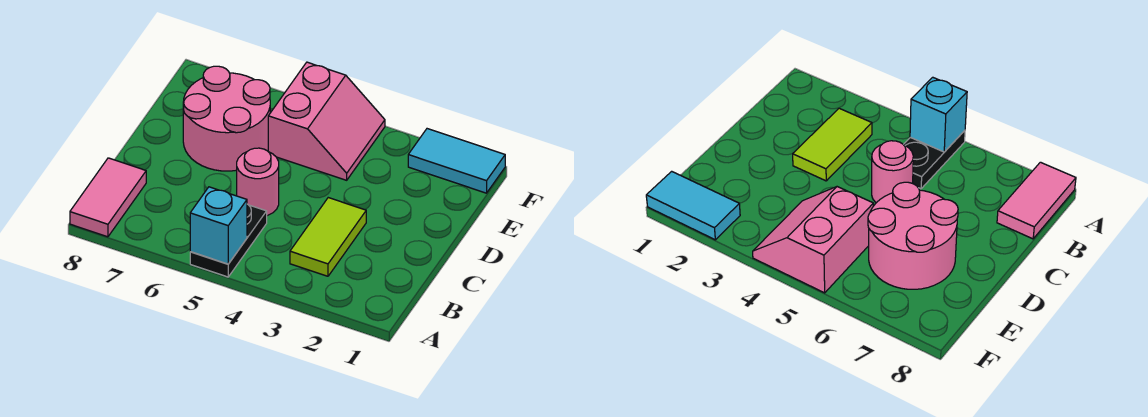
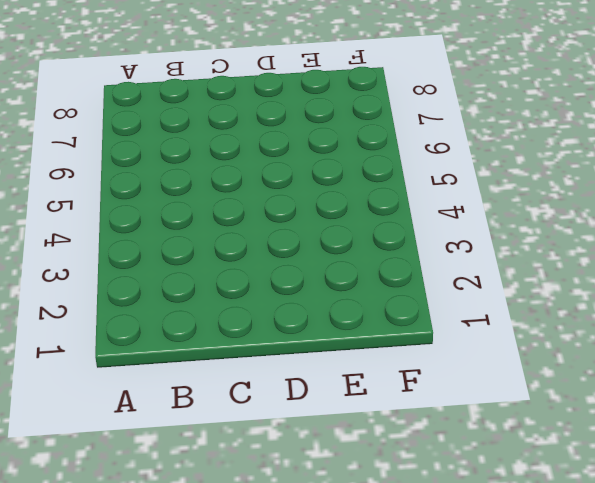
none -> black plate A5:B5 level 1
none -> pink tile A8:B8 level 1

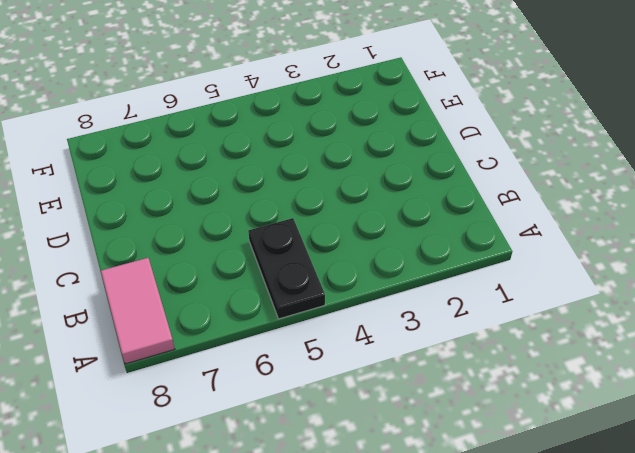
none -> lime tile B3:C3 level 1
none -> pink round brick C5 level 1

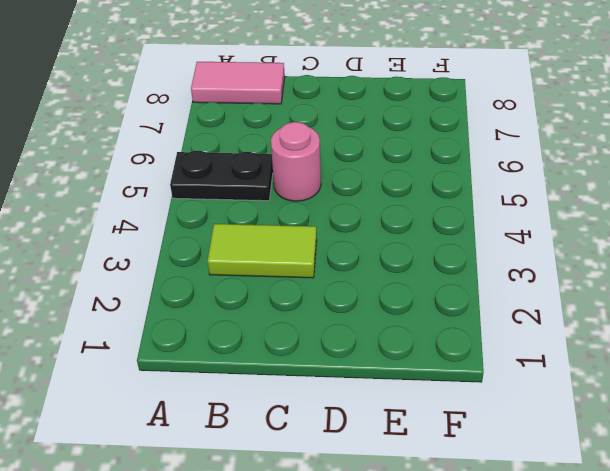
none -> pink round brick D6:E7 level 1
none -> pink slope E4:F5 level 1 top 5

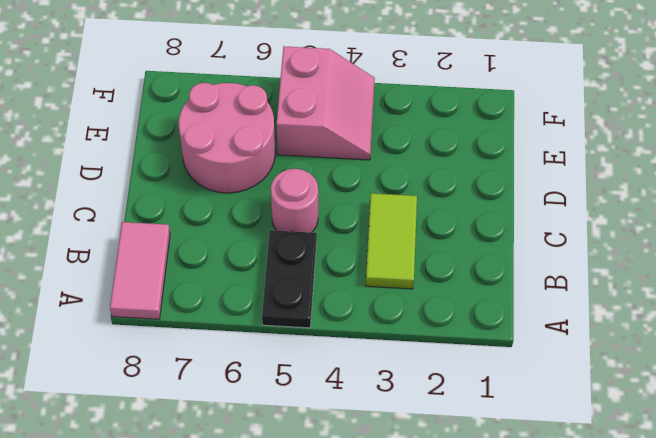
none -> cyan tile F1:F2 level 1
none -> cyan brick A5 level 2

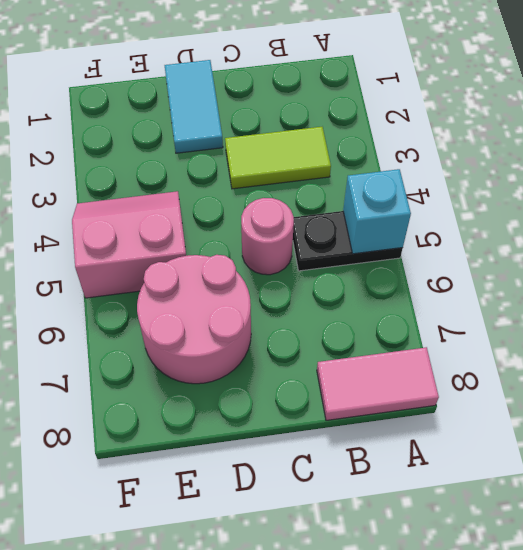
cyan tile D1:D2 level 1 -> cyan tile F1:F2 level 1

